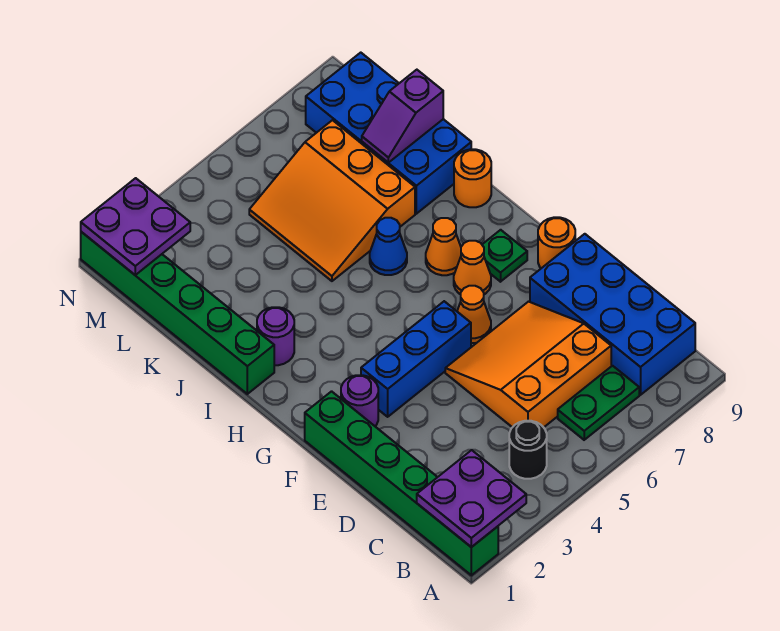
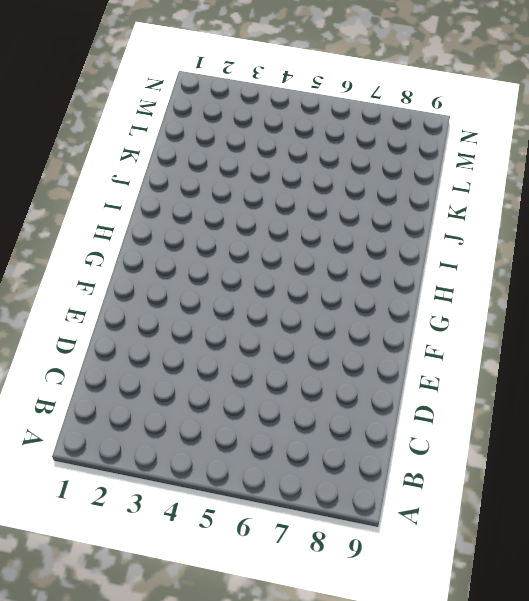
none -> green brick A1:F1 level 1
none -> black round brick B4 level 1
none -> green plate B6:B7 level 1

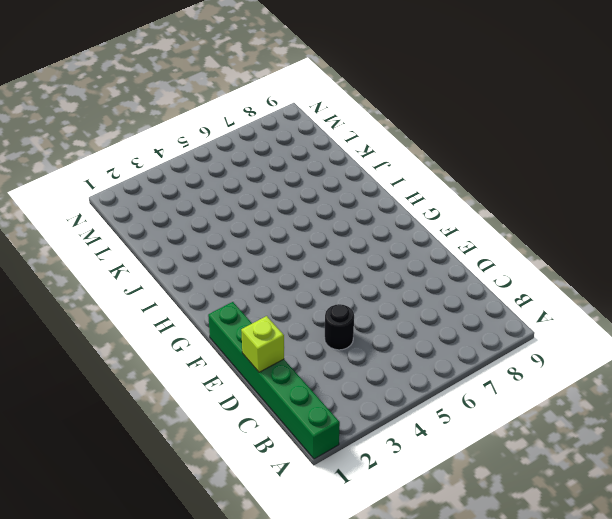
lime brick D1 level 2 -> none
black round brick D4 level 1 -> black round brick B4 level 1
none -> green plate B6:B7 level 1
none -> blue brick B8:E9 level 1
none -> orange slope C5:E7 level 1 top C

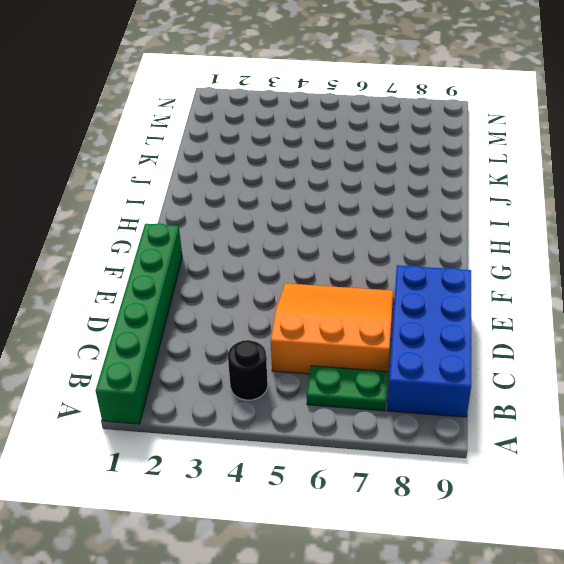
none -> purple round brick F2 level 1
none -> blue brick F3:F5 level 1
none -> orange cone F6 level 1

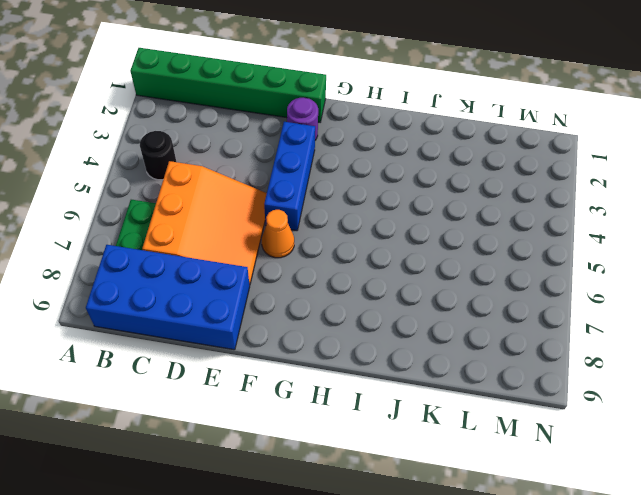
none -> orange round brick F9 level 1
none -> orange cone G7 level 1
none -> green plate G8 level 1

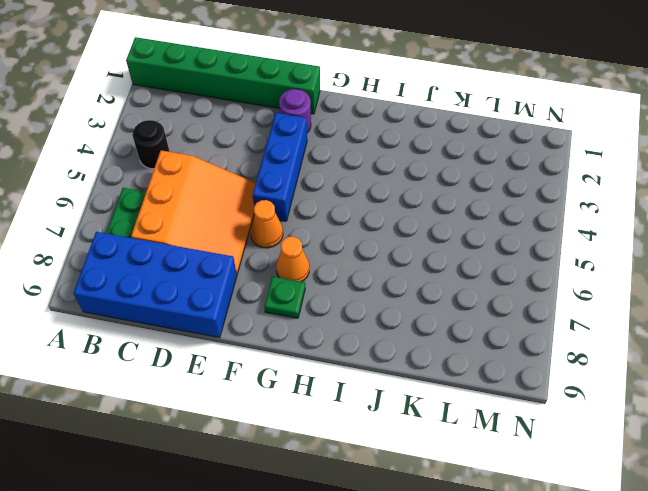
none -> orange round brick F9 level 1
none -> orange cone H7 level 1
none -> green brick I1:N1 level 1

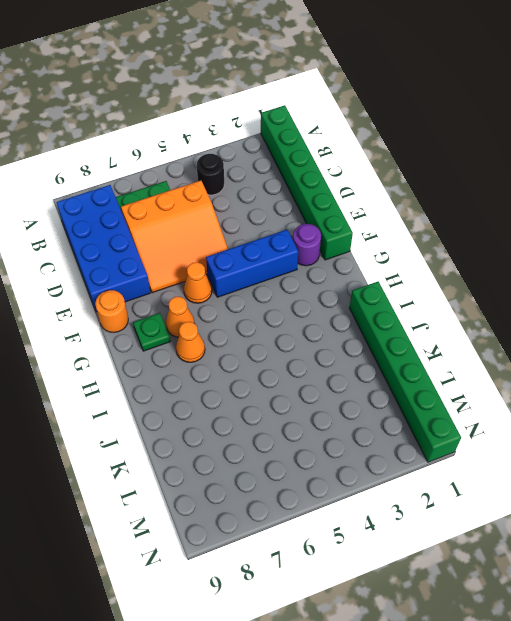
none -> purple round brick I2 level 1
none -> blue cone I6 level 1
none -> orange round brick I9 level 1

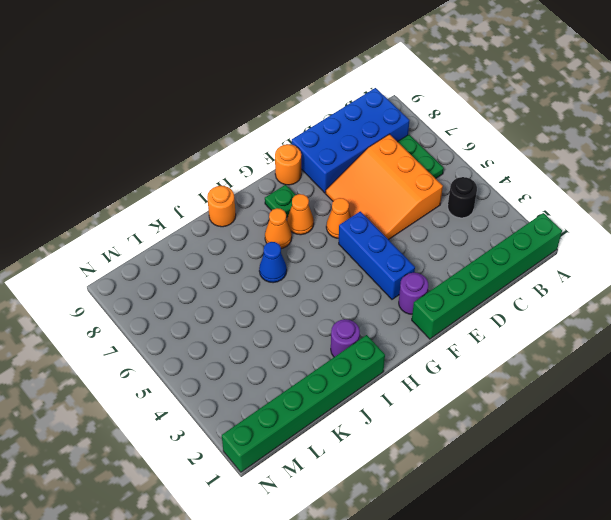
none -> orange slope J5:L7 level 1 top 7
none -> blue brick J8:M9 level 1
none -> purple plate A1:B2 level 2

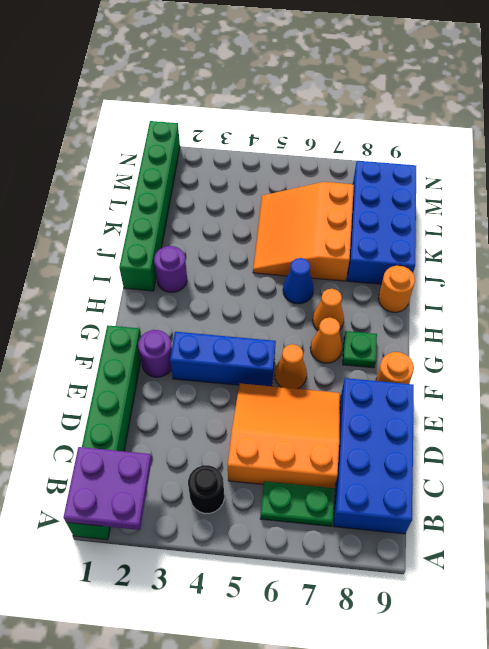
none -> purple slope K8:K9 level 2 top 9
none -> purple plate M1:N2 level 2

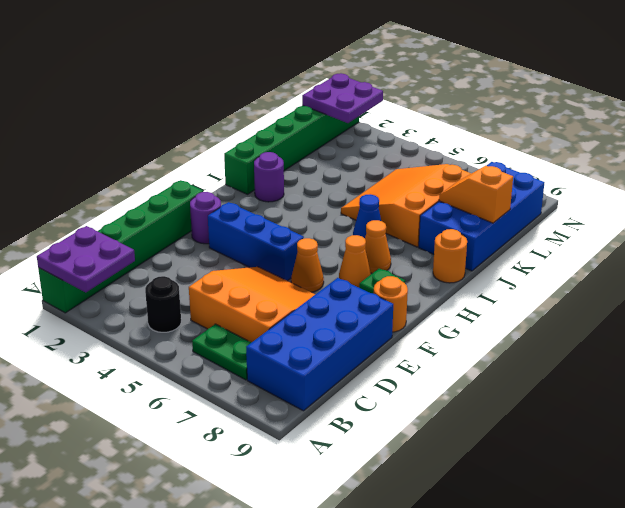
orange slope K8:K9 level 2 top 9 -> purple slope K8:K9 level 2 top 9

